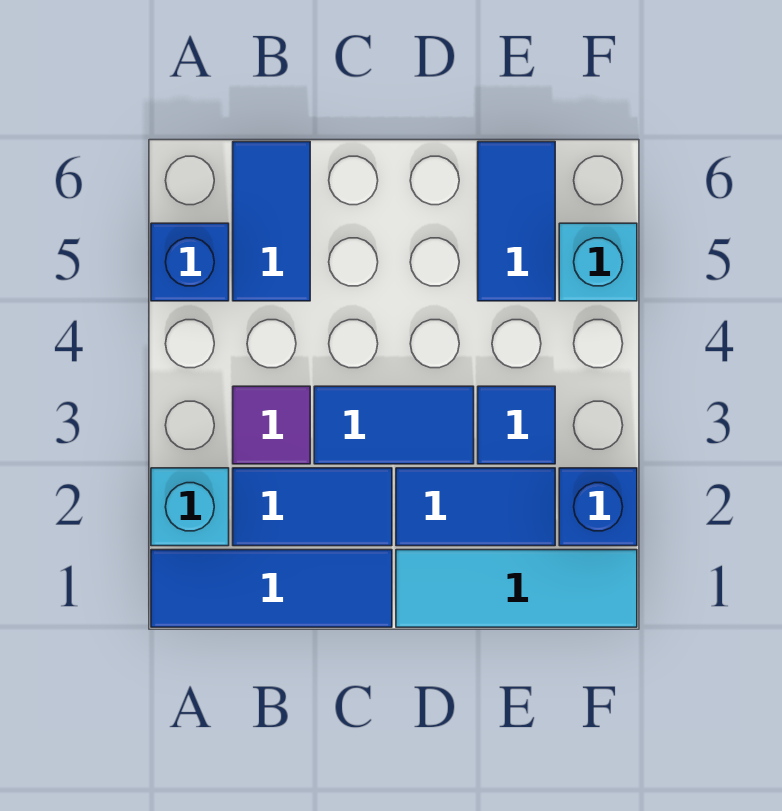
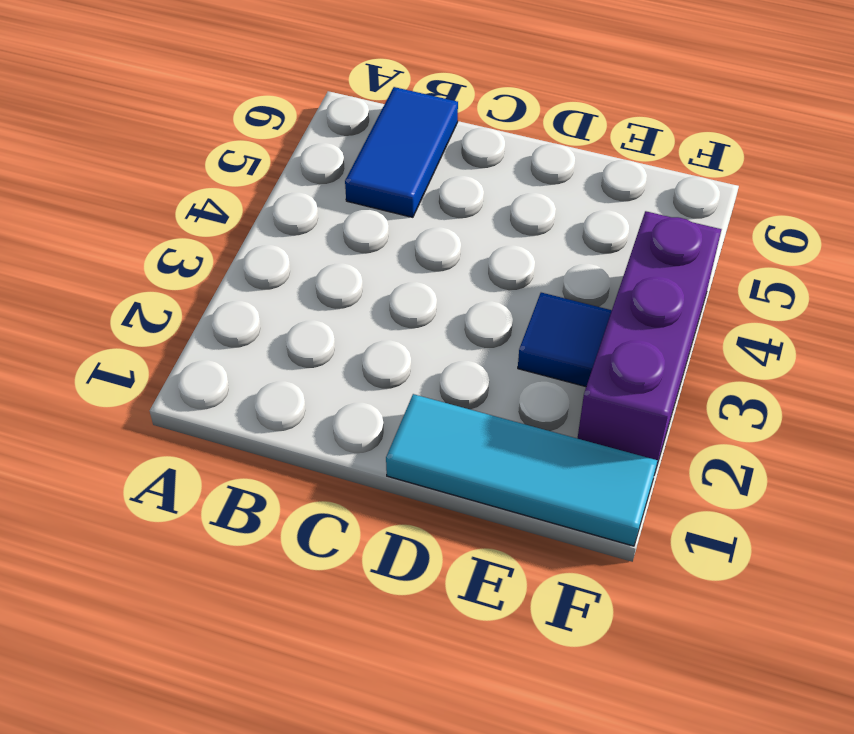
purple brick F2:F4 level 1 -> blue brick F2 level 1
none -> blue tile A1:C1 level 1
none -> cyan brick A2 level 1
none -> blue brick A5 level 1

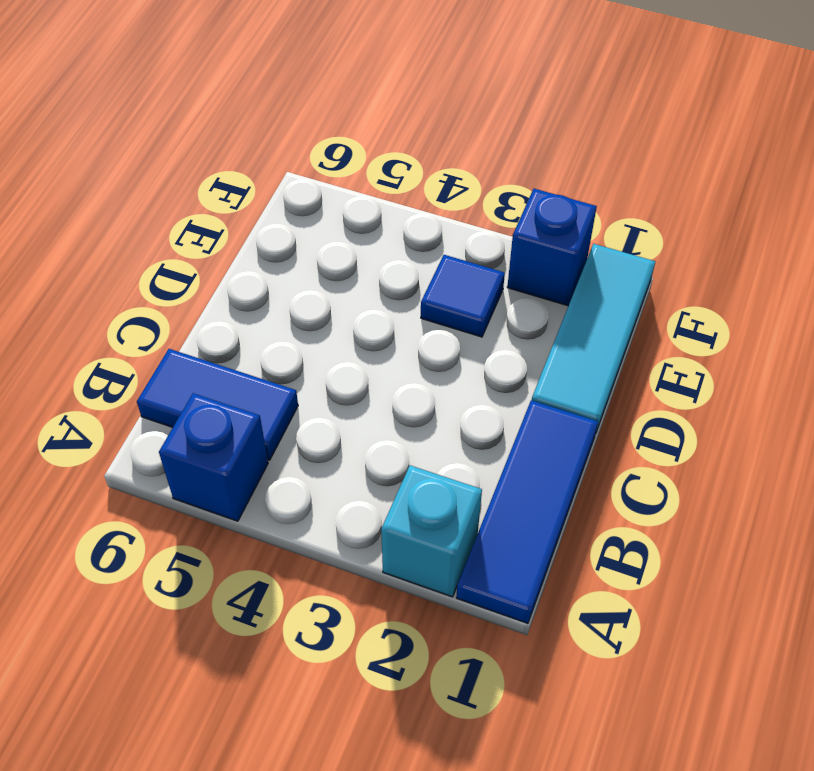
none -> blue tile B2:C2 level 1
none -> purple tile B3 level 1
none -> blue tile C3:D3 level 1

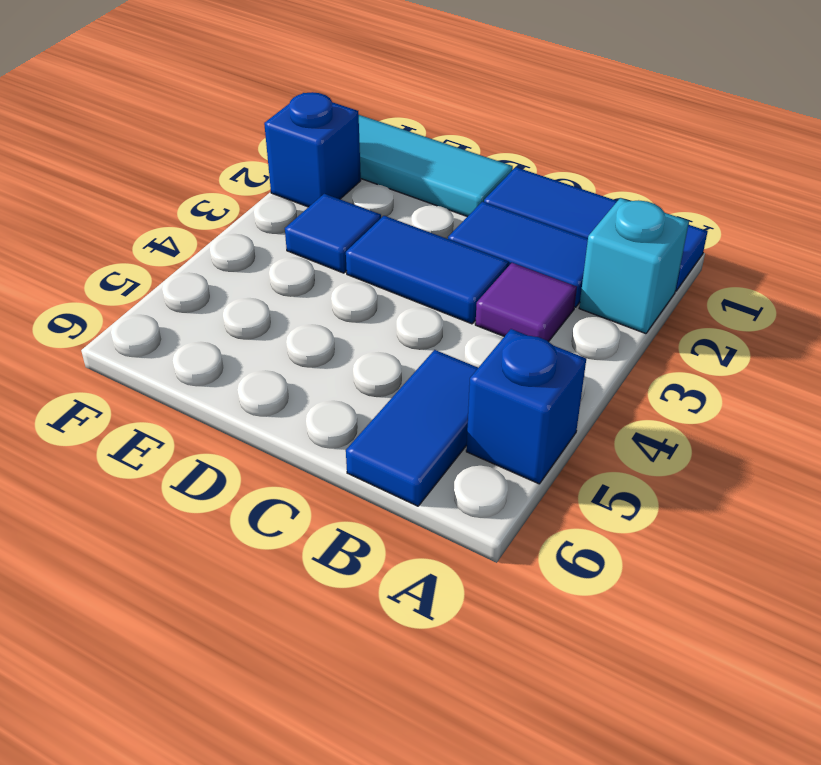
none -> blue tile D2:E2 level 1
none -> blue tile E5:E6 level 1
none -> cyan brick F5 level 1

